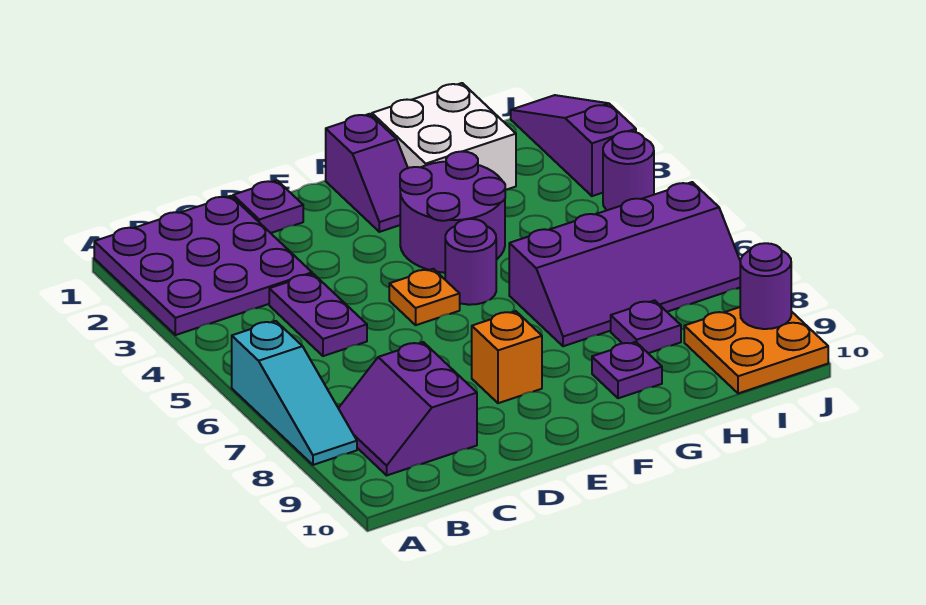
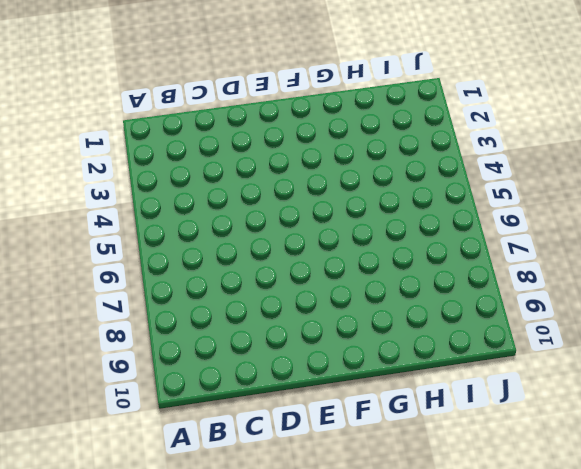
none -> purple plate A1:C3 level 1
none -> cyan slope A6:A8 level 1 top 6
none -> purple slope B8:C9 level 1 top C

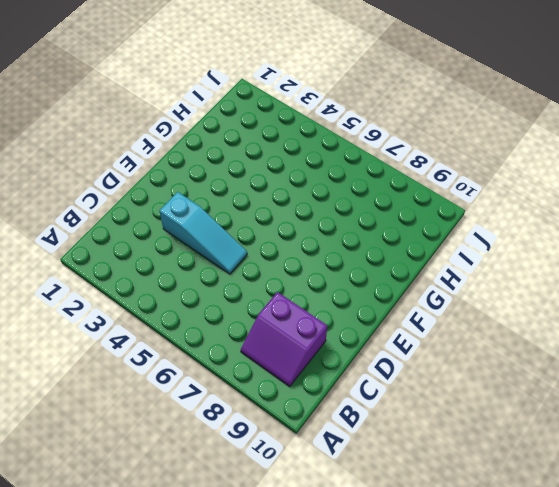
cyan slope D3:D5 level 1 top 3 -> cyan slope A6:A8 level 1 top 6
none -> purple plate A1:C3 level 1
none -> purple plate C4:C5 level 1
none -> purple plate D1 level 1

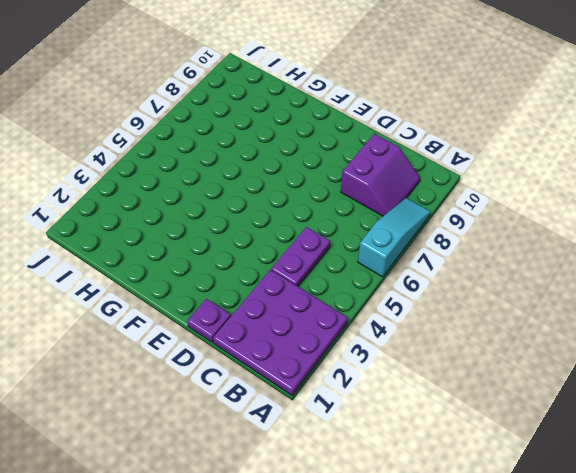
none -> orange plate E5 level 1
none -> orange brick E8 level 1
none -> purple slope F1:F2 level 1 top 1

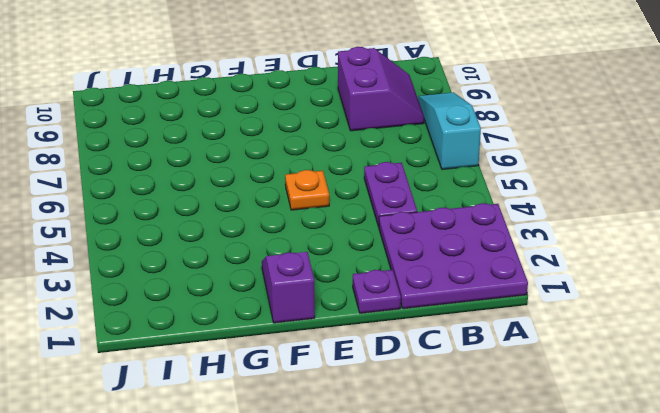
none -> orange brick E8 level 1
none -> purple round brick F3:G4 level 1
none -> purple round brick F5 level 1

